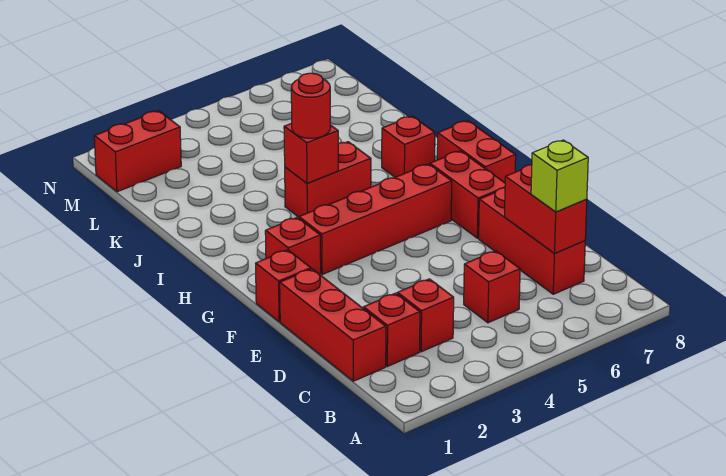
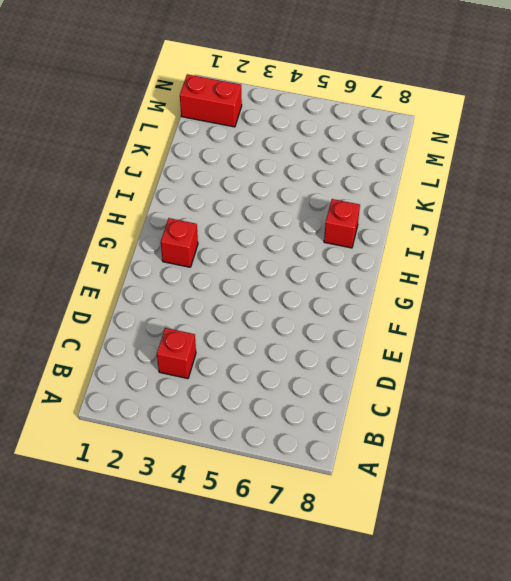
none -> red brick C1:E1 level 1
none -> red brick C2 level 1
none -> red brick C5 level 1

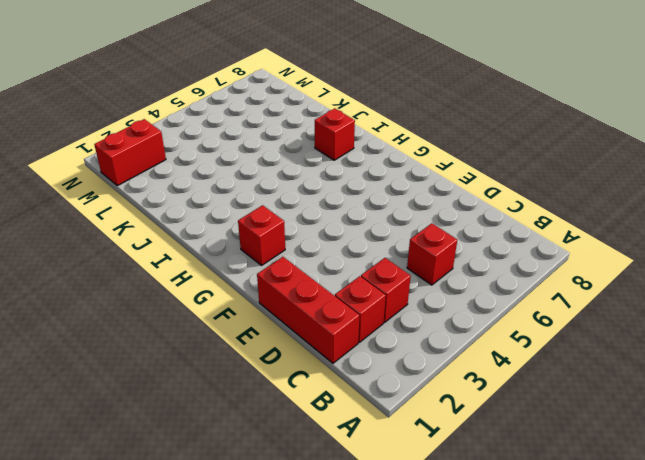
none -> red brick C7:E7 level 1
none -> red brick F1 level 1
none -> red brick F7:G7 level 1

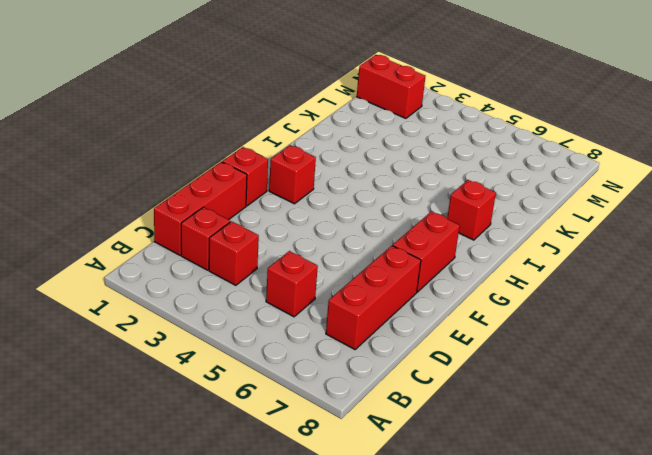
none -> red brick G3:G6 level 1
none -> red brick G8:H8 level 1
none -> red brick I4:I5 level 1

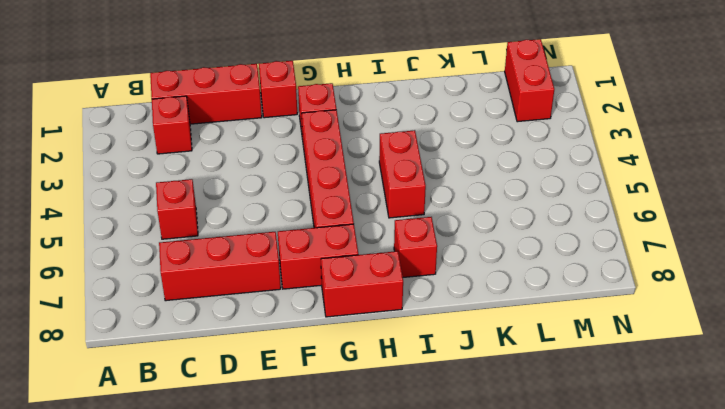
none -> red brick C3 level 1
none -> red brick C7:D7 level 2
none -> red brick I4 level 2

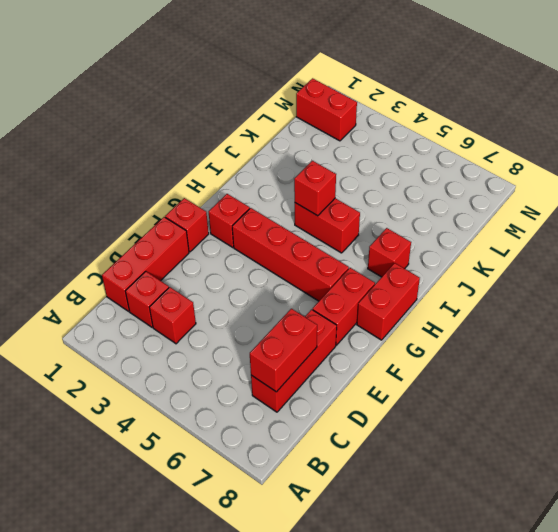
none -> red brick C5 level 1
none -> lime brick C7 level 3
none -> red round brick I4 level 3

